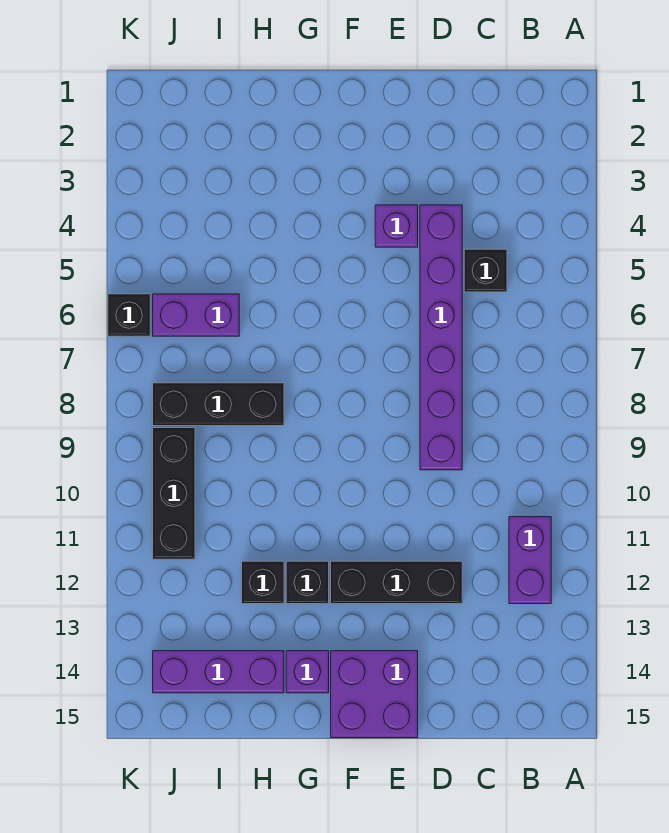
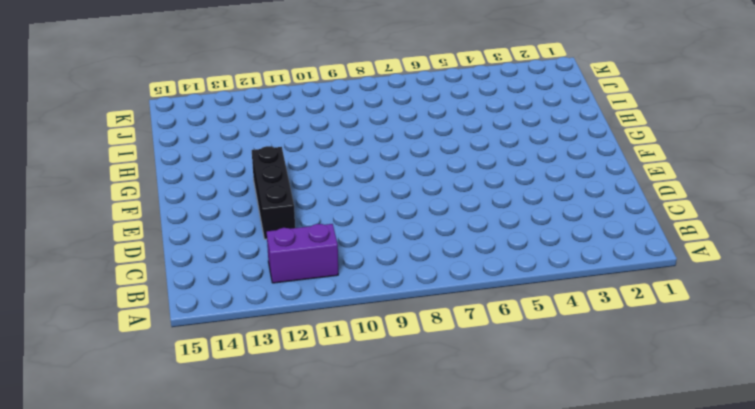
none -> black brick C5 level 1
none -> purple brick D4:D9 level 1
none -> purple brick E4 level 1

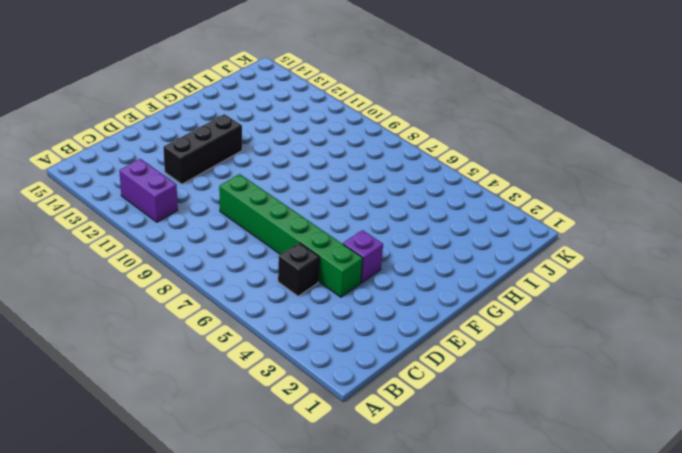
green brick D4:D9 level 1 -> purple brick D4:D9 level 1
none -> purple brick E14:F15 level 1
none -> black brick G12 level 1
none -> purple brick G14 level 1

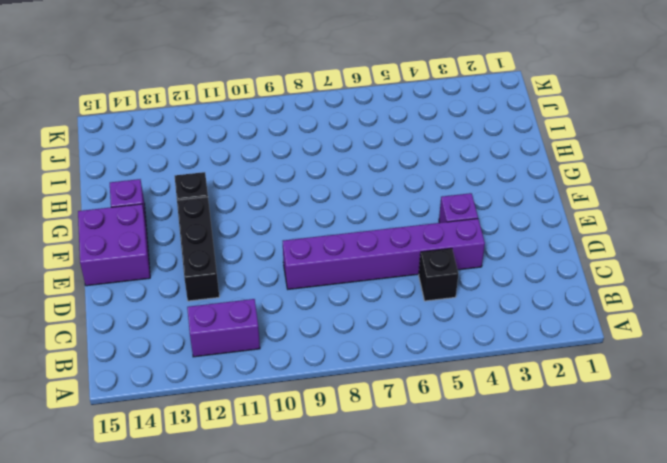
none -> black brick H8:J8 level 1
none -> black brick H12 level 1
none -> purple brick H14:J14 level 1

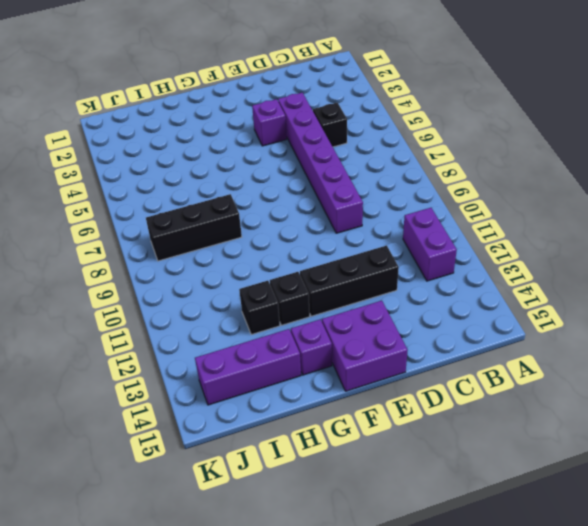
none -> purple brick I6:J6 level 1
none -> black brick J9:J11 level 1
none -> black brick K6 level 1

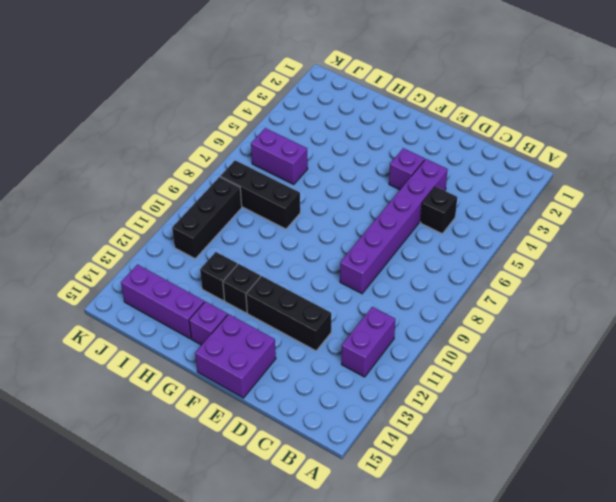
none -> black brick K6 level 1

